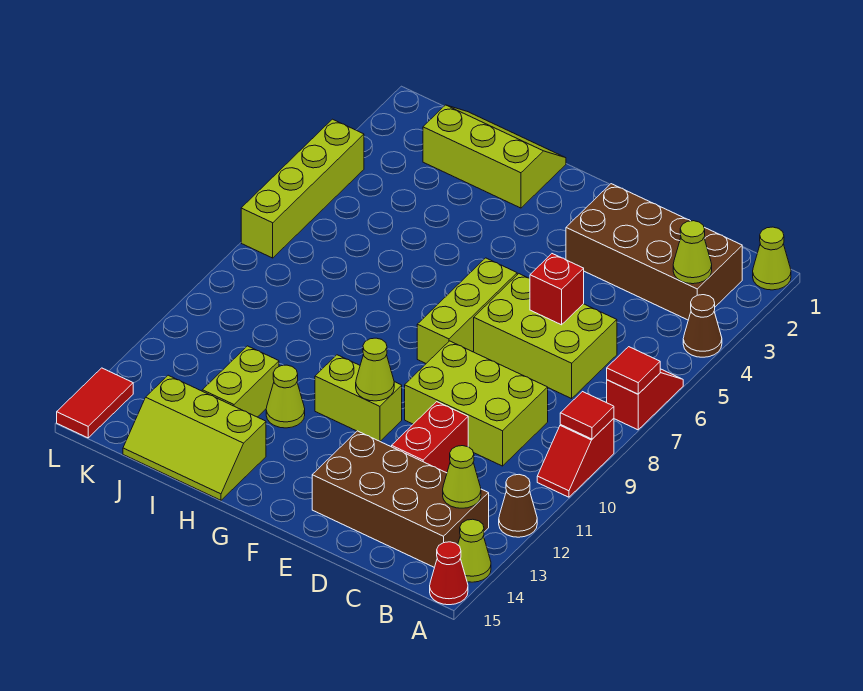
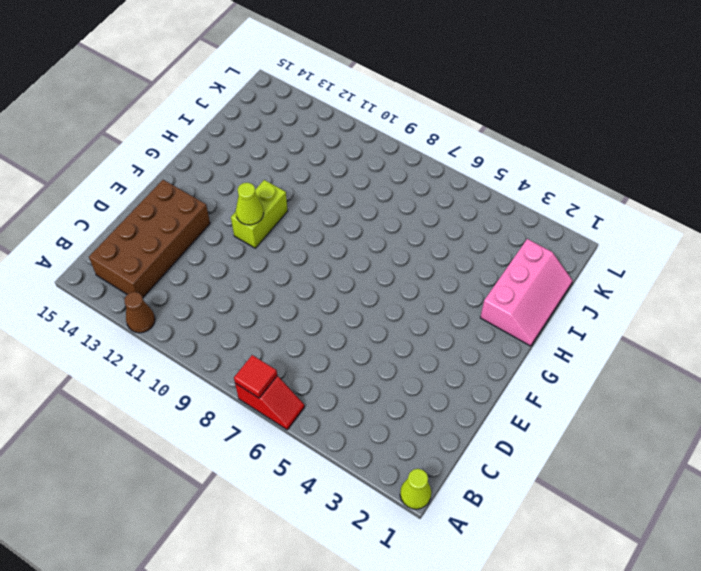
pink slope H1:J2 level 1 top 2 -> lime slope H1:J2 level 1 top 2
none -> brown cone A4 level 1
none -> red slope A9:A10 level 1 top 9
none -> lime cone A14 level 1

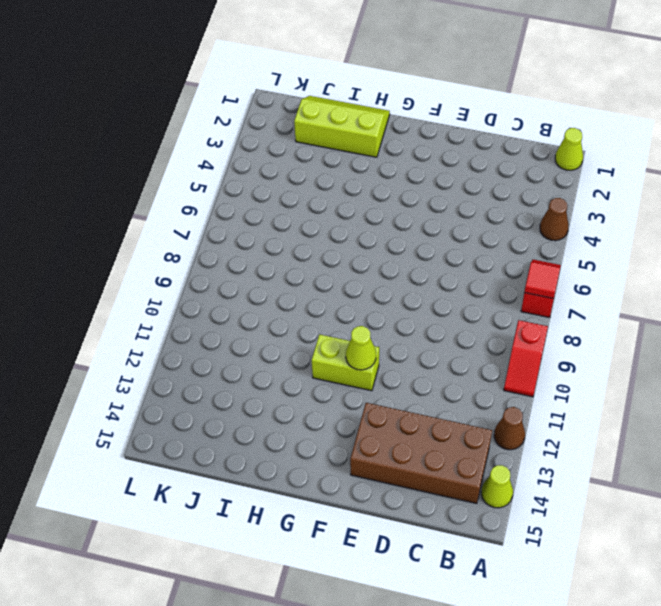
none -> red cone A15 level 1
none -> brown brick B2:E3 level 1
none -> lime brick C6:E7 level 1

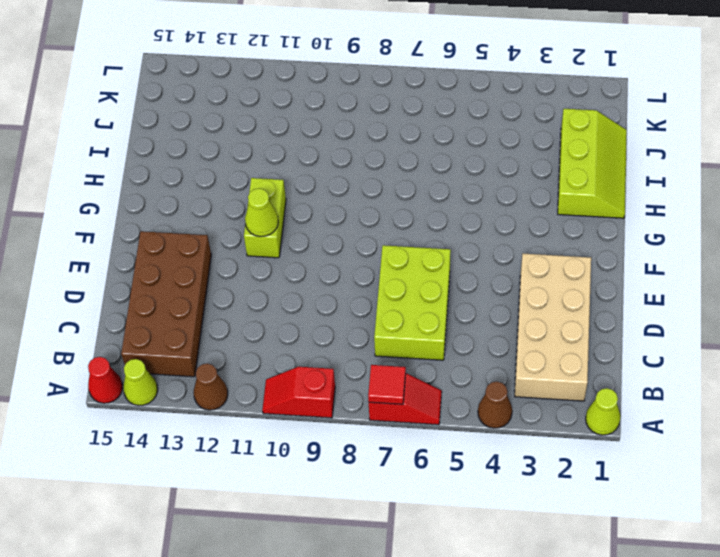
tan brick B2:E3 level 1 -> brown brick B2:E3 level 1
none -> lime brick C9:E10 level 1
none -> red brick D11:D12 level 1
none -> lime brick F6:F8 level 1

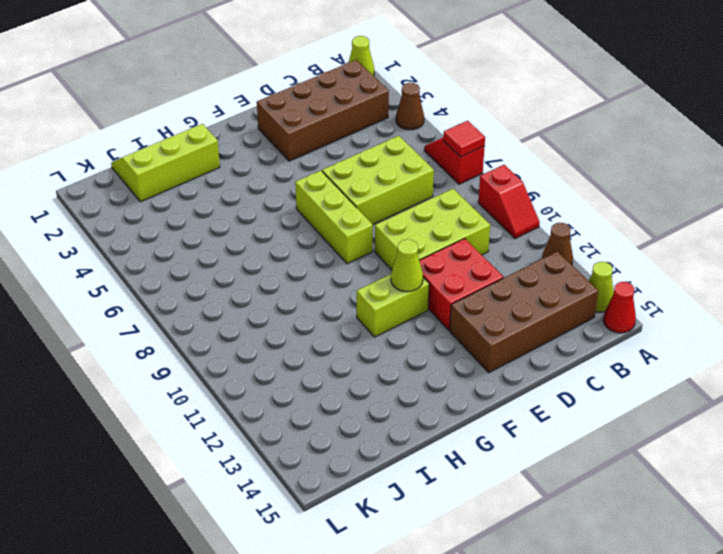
red brick D11:E12 level 1 -> red brick D11:D12 level 1
none -> lime cone H12 level 1
none -> lime slope H14:J15 level 1 top 14
none -> lime brick I12:I13 level 1

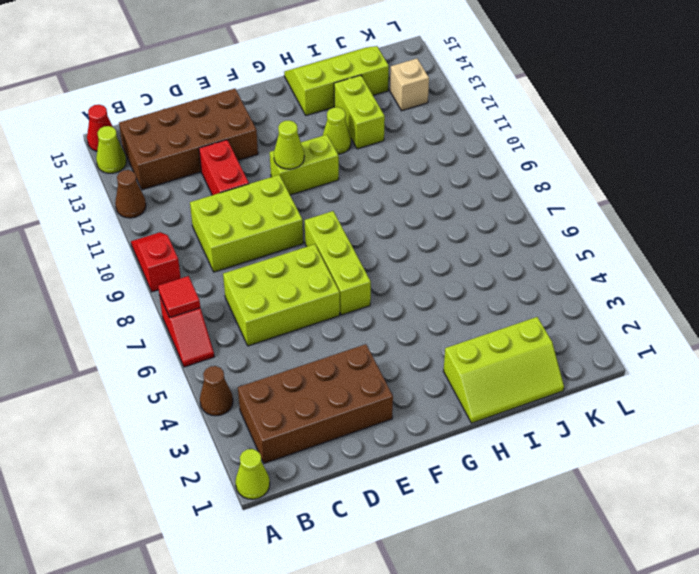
tan brick K13 level 1 -> none
none -> lime brick L4:L7 level 1
none -> red tile L14:L15 level 1
none -> red tile A9 level 2

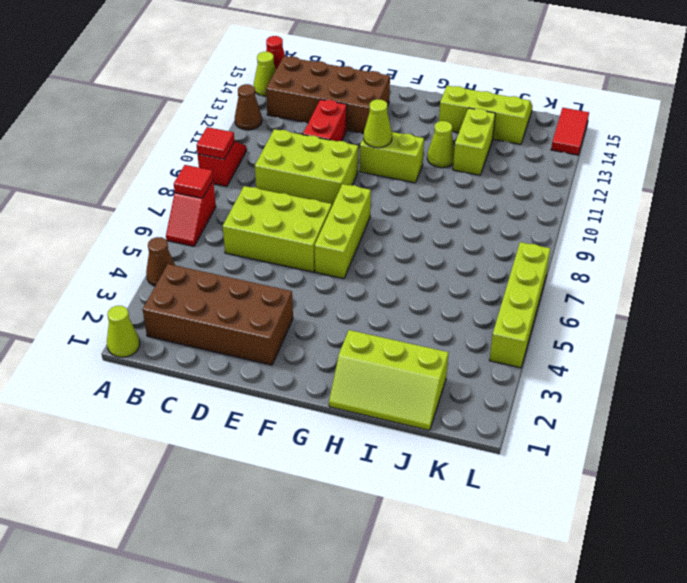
none -> lime cone B3 level 2
none -> lime cone B13 level 2
none -> red brick D6 level 2

